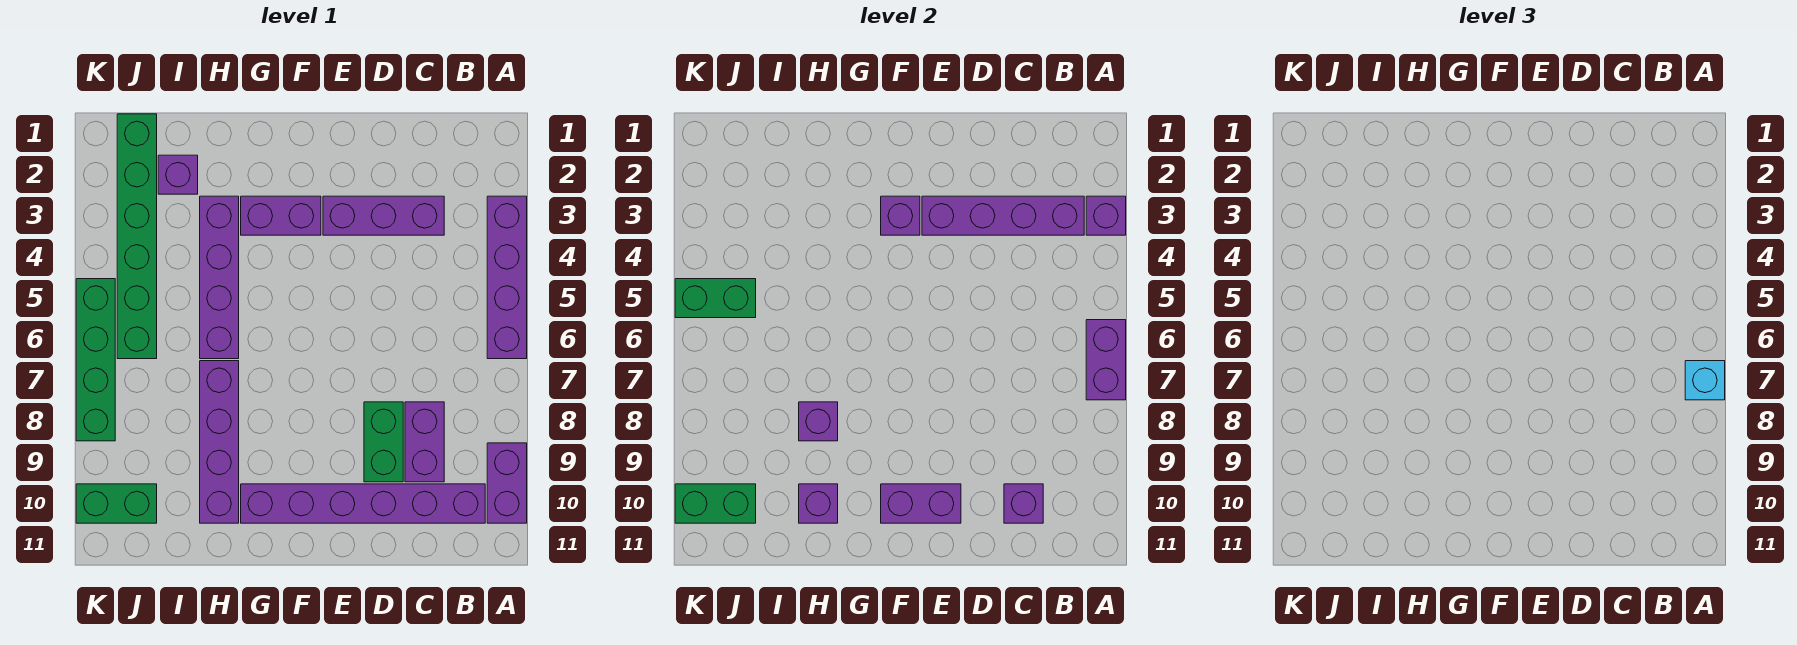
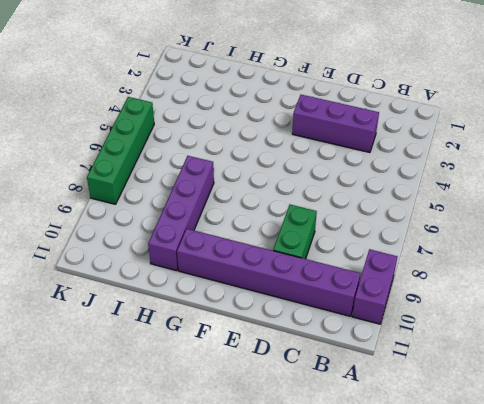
none -> purple brick A3:A6 level 1
none -> purple brick C8:C9 level 1
none -> purple brick F3:G3 level 1

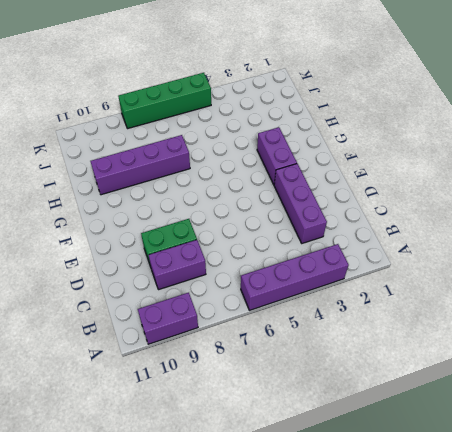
none -> purple brick B10:G10 level 1
none -> purple brick H3:H6 level 1
none -> purple brick I2 level 1

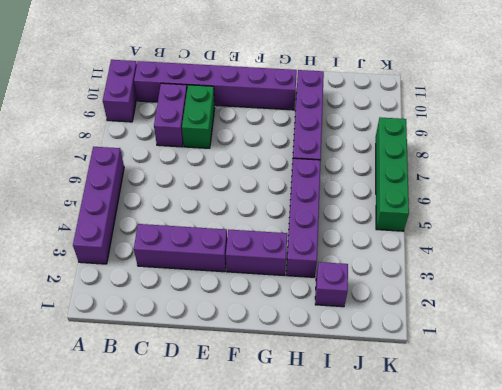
none -> green brick J1:J6 level 1
none -> green brick J10:K10 level 1
none -> purple brick A3 level 2

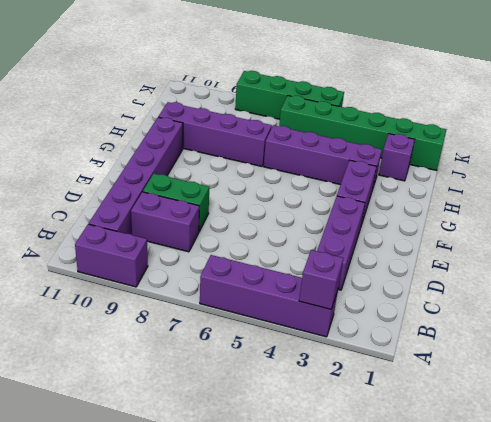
none -> green brick J10:K10 level 1
none -> purple brick A6:A7 level 2
none -> purple brick B3:E3 level 2

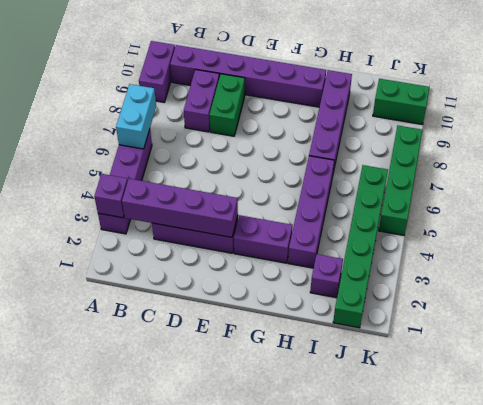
cyan brick A6:A7 level 2 -> purple brick A6:A7 level 2
none -> purple brick C10 level 2
none -> purple brick E10:F10 level 2
none -> purple brick F3 level 2

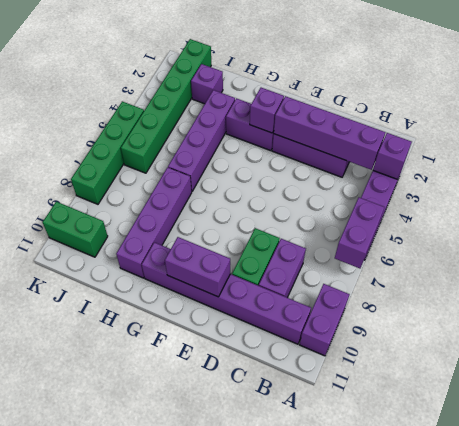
none -> purple brick C10 level 2
none -> purple brick H8 level 2
none -> purple brick H10 level 2

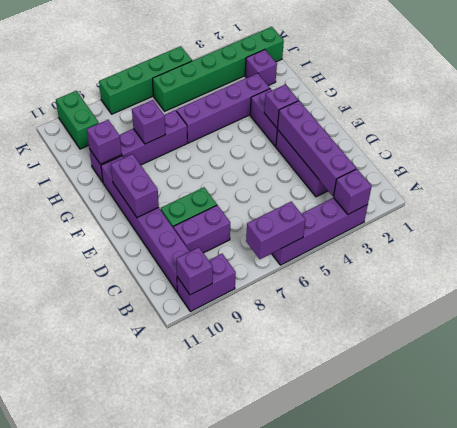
purple brick A10 level 2 -> purple brick C10 level 2
none -> green brick J5:K5 level 2
none -> green brick J10:K10 level 2
none -> cyan brick A7 level 3

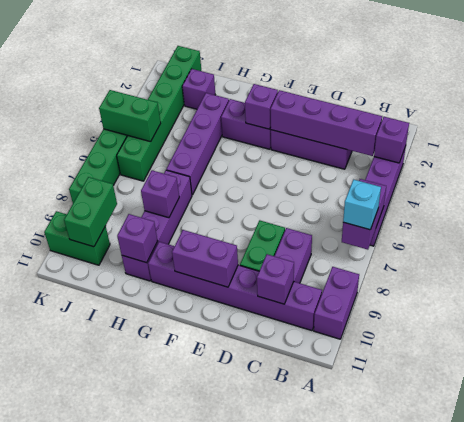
green brick J9:J10 level 2 -> green brick J10:K10 level 2

